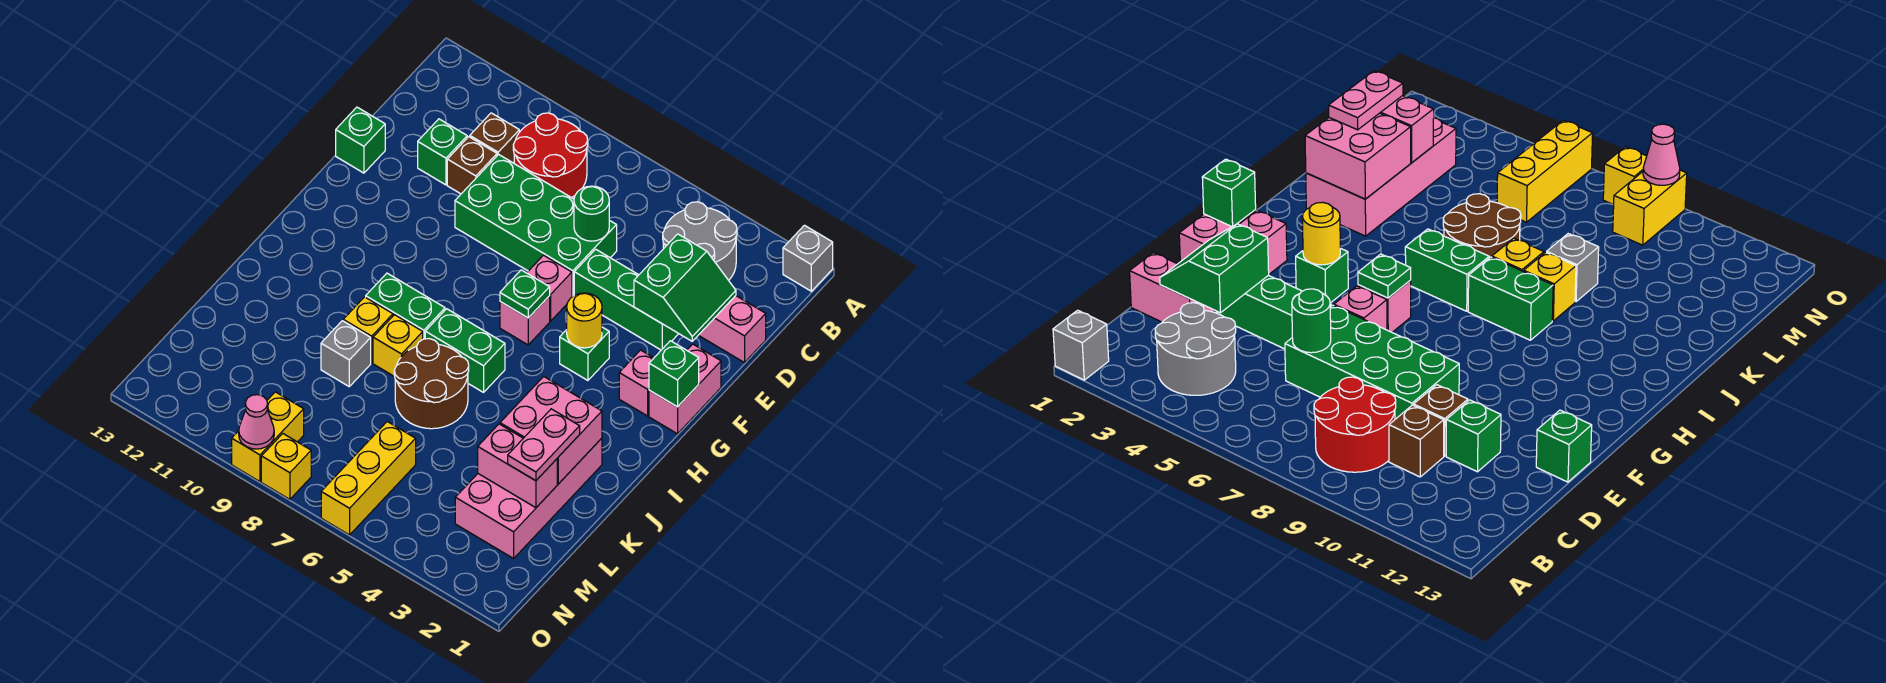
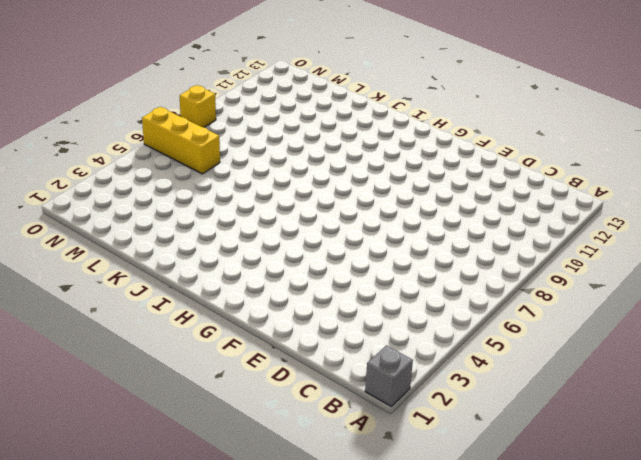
none -> grey round brick B3:C4 level 1
none -> red round brick B8:C9 level 1
none -> brown brick C10 level 1
none -> pink brick D1:D2 level 1

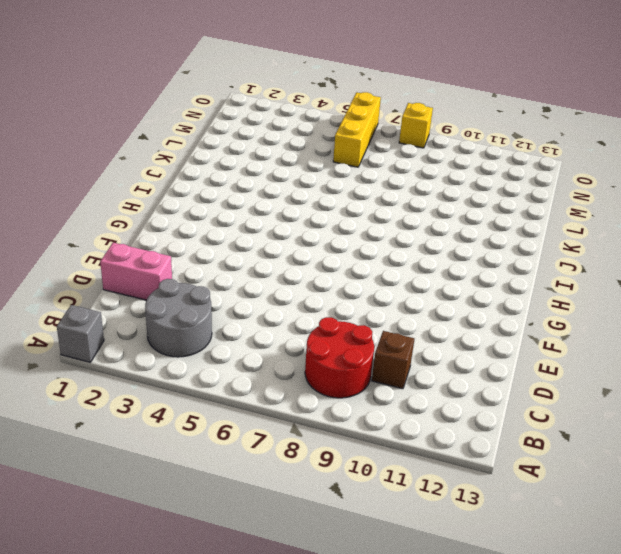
none -> green brick D6:E9 level 1
none -> brown brick D10 level 1
none -> green brick D11 level 1
none -> green brick E3:E5 level 1

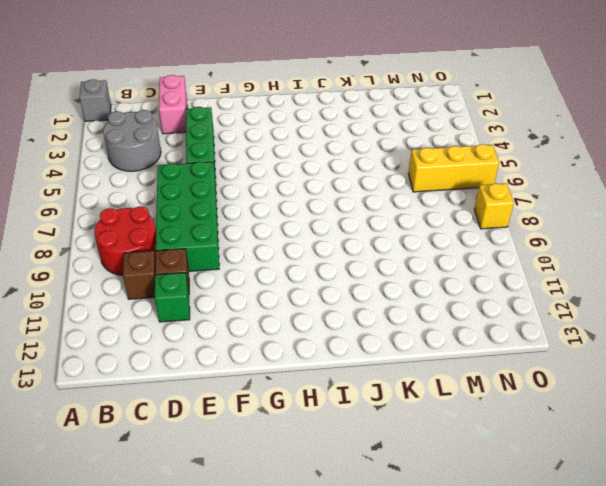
none -> green brick E13 level 1
none -> pink brick F1:G1 level 1
none -> pink brick F6 level 1
none -> pink brick G2 level 1

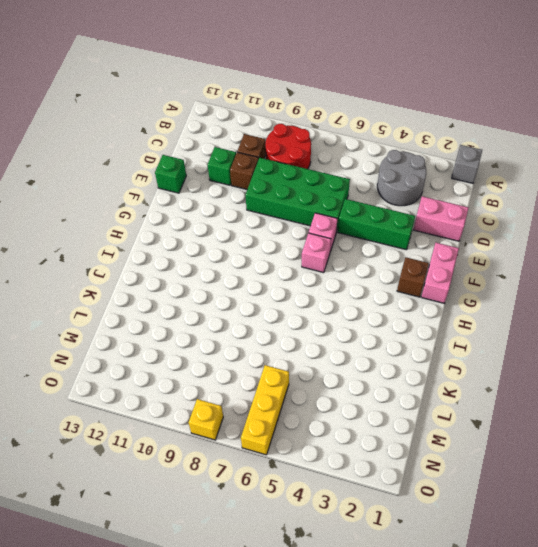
brown brick G2 level 1 -> pink brick G2 level 1
none -> green brick G4 level 1
none -> green brick I6:I7 level 1
none -> green brick I8:I9 level 1
none -> pink brick J2:M3 level 1

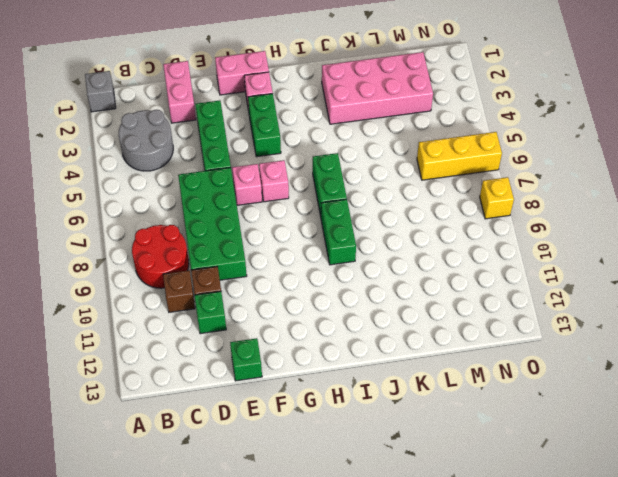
green brick G3:G4 level 1 -> green brick G4 level 1
none -> brown round brick J6:K7 level 1
none -> yellow brick J8 level 1
none -> yellow brick J9 level 1
none -> grey brick K9 level 1

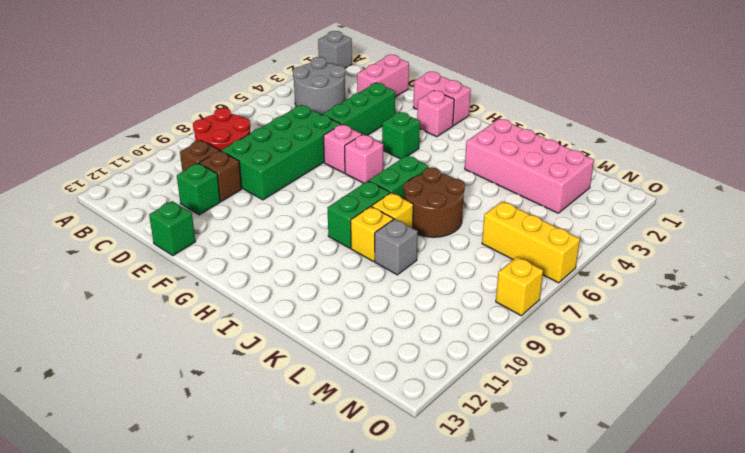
none -> yellow brick N9:O9 level 1
none -> green slope D2:E3 level 2 top 3
none -> green round brick D6 level 2
none -> green brick G1 level 2

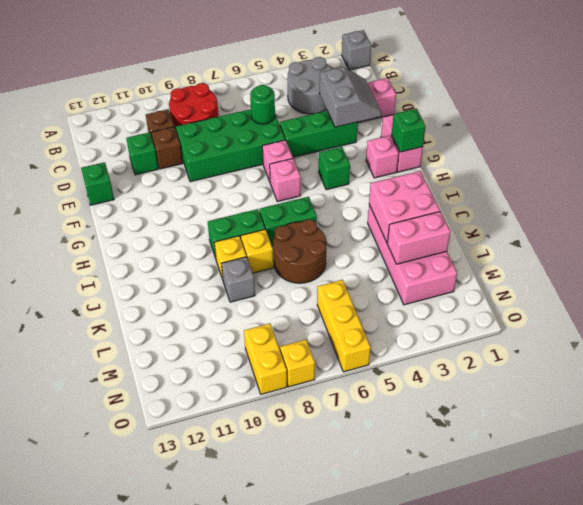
grey slope D2:E3 level 2 top 3 -> green slope D2:E3 level 2 top 3
none -> yellow round brick G4 level 2
none -> green plate G6 level 2
none -> pink cone O9 level 2
none -> pink plate K2:L2 level 3

